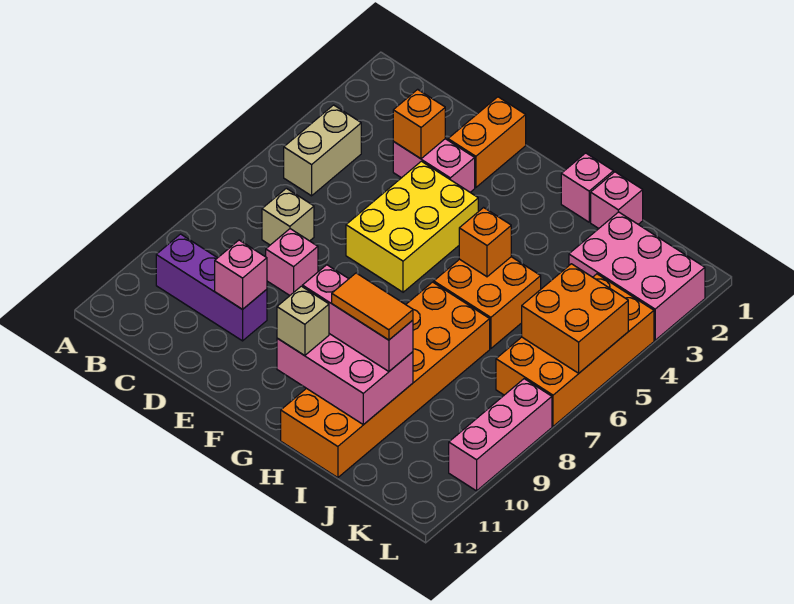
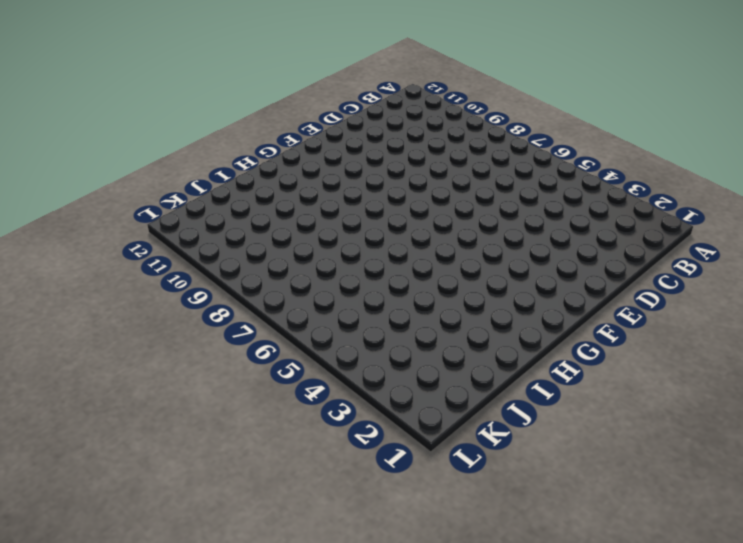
none -> tan brick B4:B5 level 1
none -> purple brick B10:D10 level 1
none -> tan brick C7 level 1

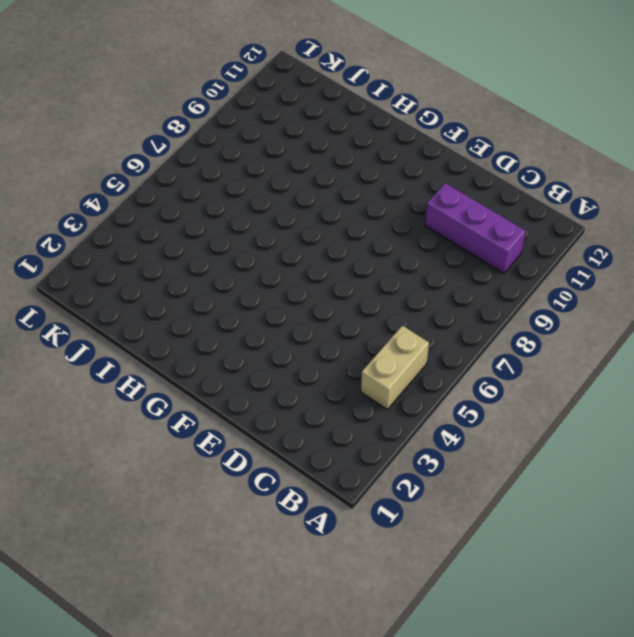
none -> tan brick C7 level 1
none -> pink brick D3:E3 level 1
none -> pink brick D8 level 1

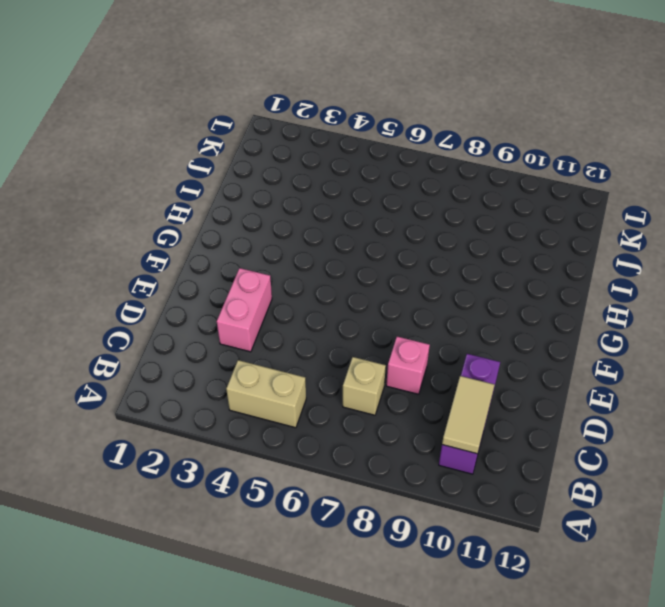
tan tile B10:C10 level 2 -> none
none -> orange brick E1:E2 level 1
none -> yellow brick E4:F6 level 1
none -> pink brick H1 level 1

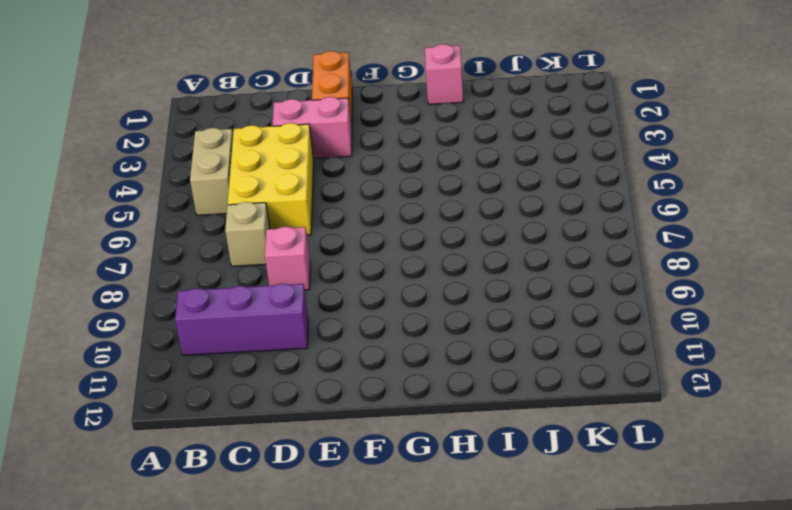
yellow brick C4:D6 level 1 -> yellow brick E4:F6 level 1
none -> orange brick H5:I6 level 1
none -> orange brick H7:I12 level 1
none -> pink brick I1 level 1

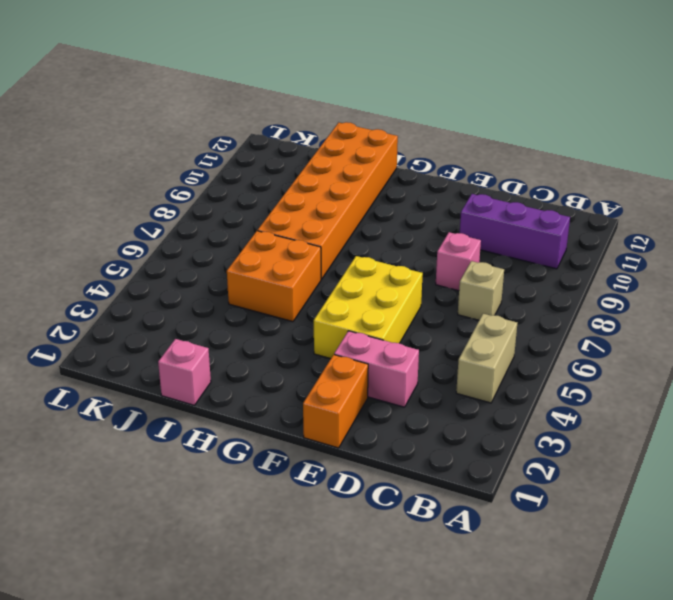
none -> pink brick H1 level 1
none -> pink brick J2:L3 level 1
none -> orange brick K4:L7 level 1

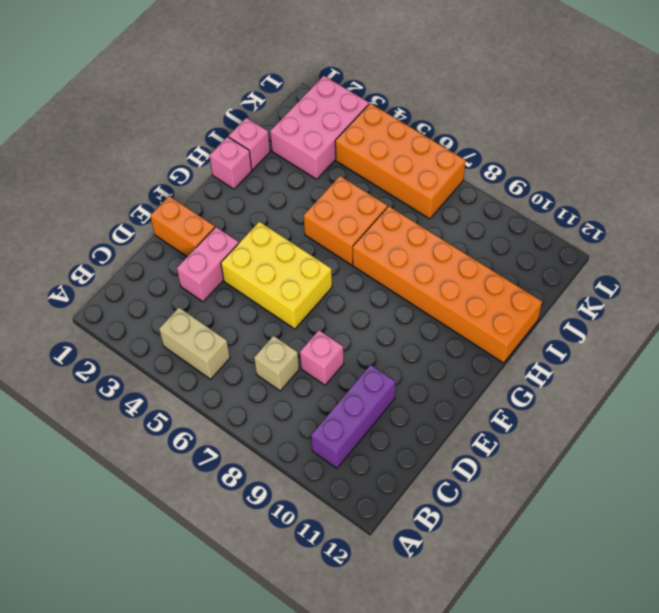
none -> pink brick L8:L10 level 1
none -> orange brick D3 level 2
none -> pink brick D10 level 2

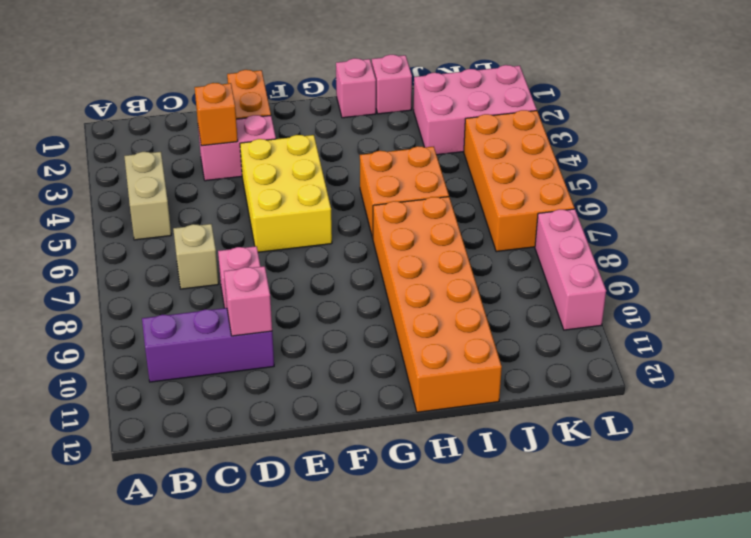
none -> pink brick G10:I11 level 2
none -> orange brick H5 level 2
none -> orange brick K5:L6 level 2

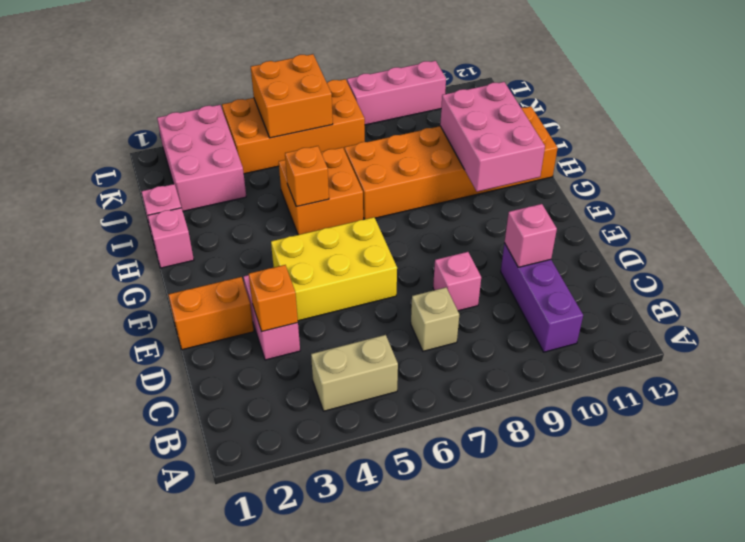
none -> pink brick G10:I10 level 3
none -> tan brick G11 level 3
none -> orange tile H10:I10 level 4

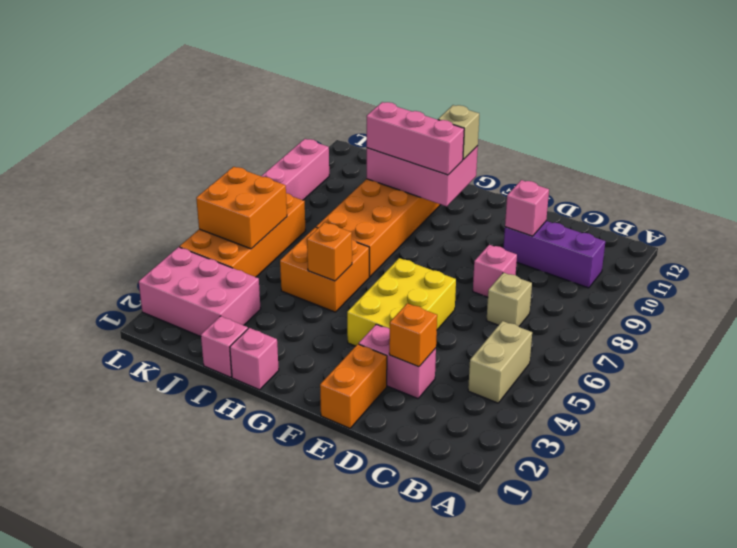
none -> orange tile H10:I10 level 4

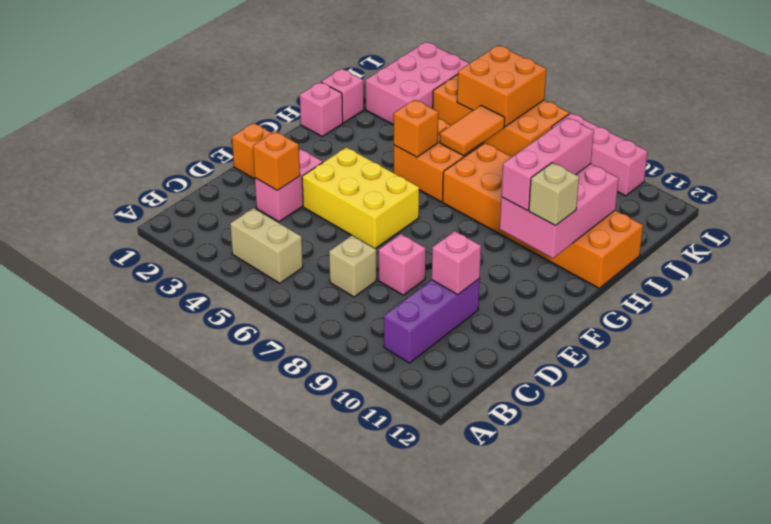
orange tile I6:J6 level 2 -> orange tile H10:I10 level 4

